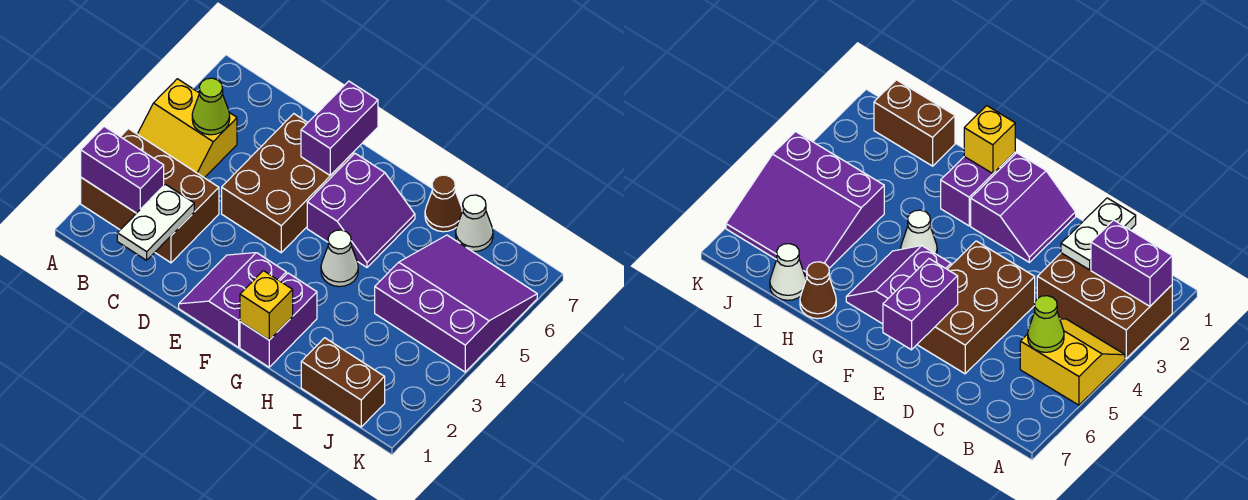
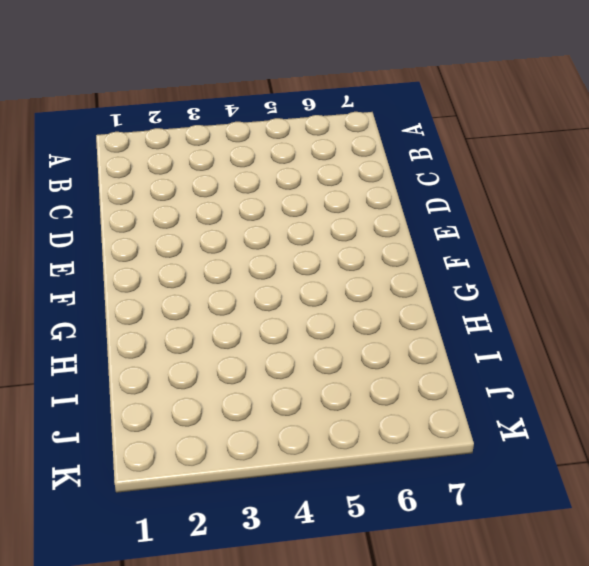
none -> brown brick A2:C3 level 1
none -> yellow slope A4:B5 level 1 top 5
none -> brown brick D4:E6 level 1

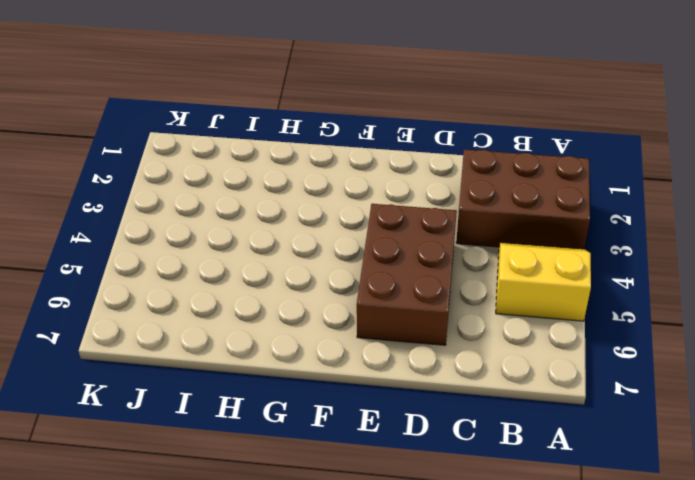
none -> purple slope E1:F2 level 1 top F
none -> purple slope F5:G6 level 1 top F
none -> purple brick G1:G2 level 1

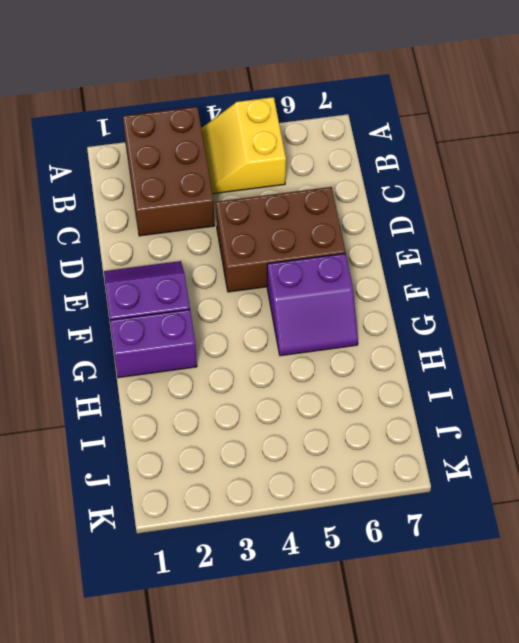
none -> white cone G4 level 1
none -> brown cone H7 level 1
none -> brown brick I1:J1 level 1

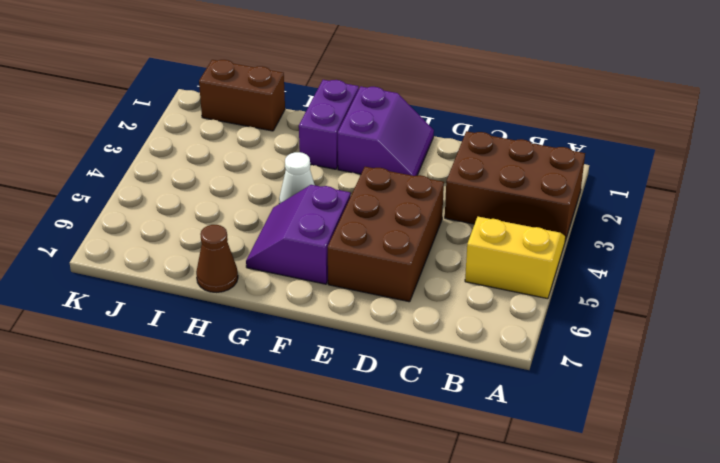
none -> purple slope I4:K6 level 1 top 4
none -> white cone I7 level 1
none -> purple brick A2:B2 level 2

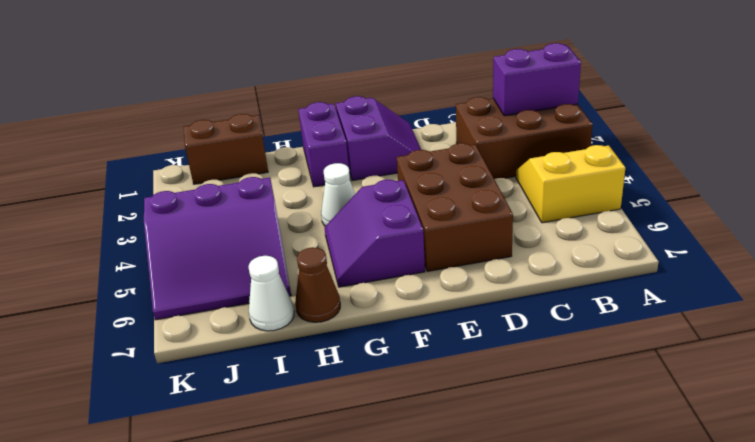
none -> lime cone B5 level 2
none -> white plate C1:C2 level 2
none -> purple brick E6:E7 level 2

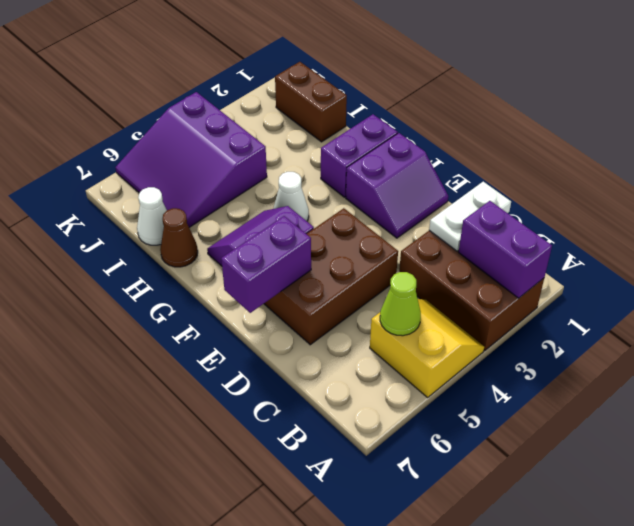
none -> yellow brick G1 level 2

